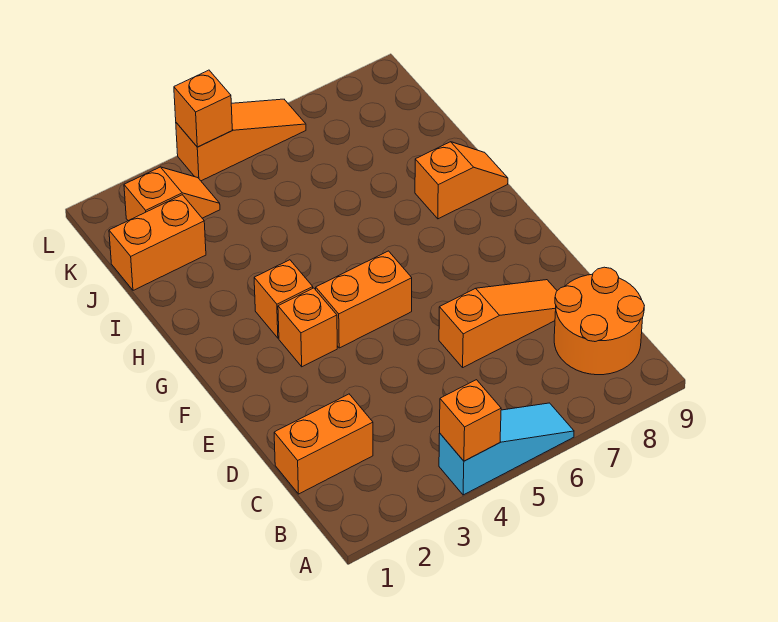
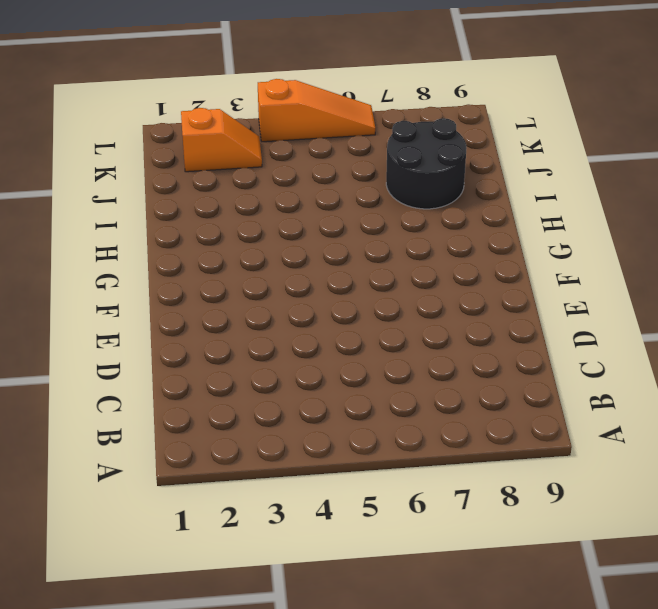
black round brick I7:J8 level 1 -> none
none -> cyan slope A4:A6 level 1 top 4
none -> orange round brick B8:C9 level 1
none -> orange brick C1:C2 level 1

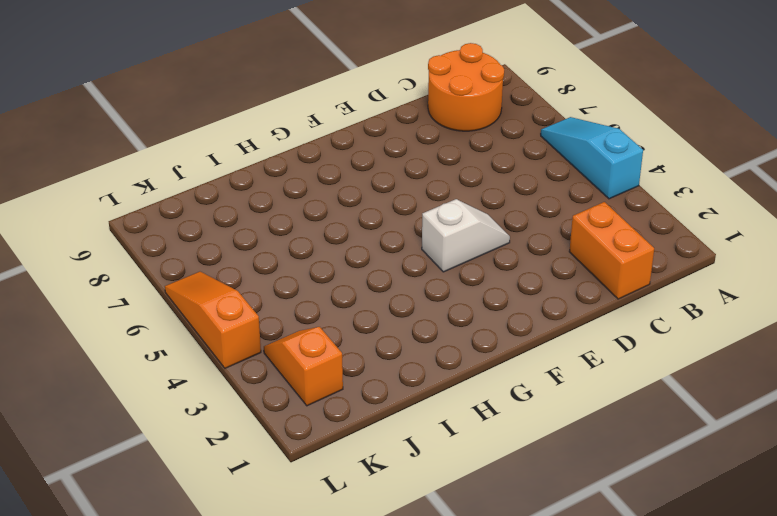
white slope E4:F4 level 1 top F -> orange brick F4:F5 level 1
none -> orange slope D6:D8 level 1 top 6
none -> orange brick F3 level 1
none -> orange brick G3 level 1

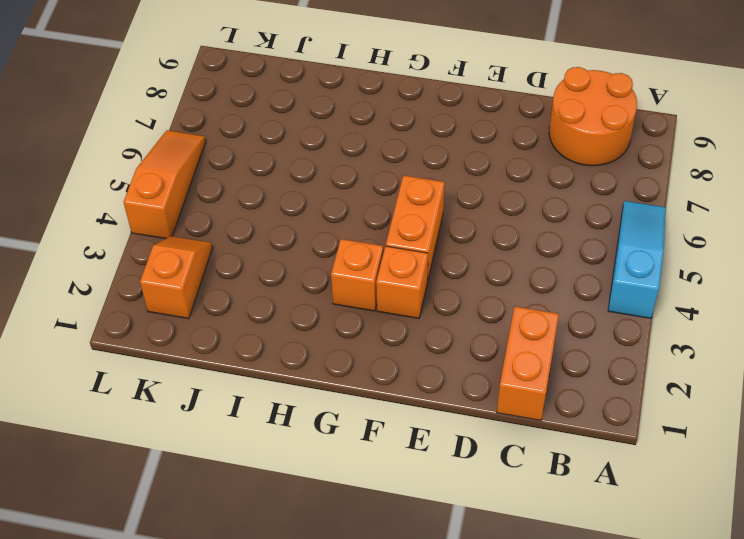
none -> orange slope D6:D8 level 1 top 6
none -> orange slope H8:H9 level 1 top 8
none -> orange brick J1:J2 level 1

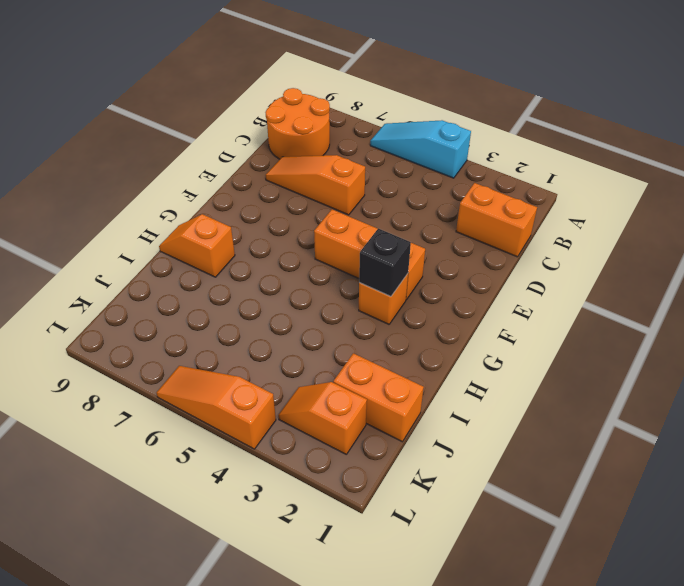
black brick G3 level 2 -> none
none -> orange brick A4 level 2
none -> orange brick L4 level 2

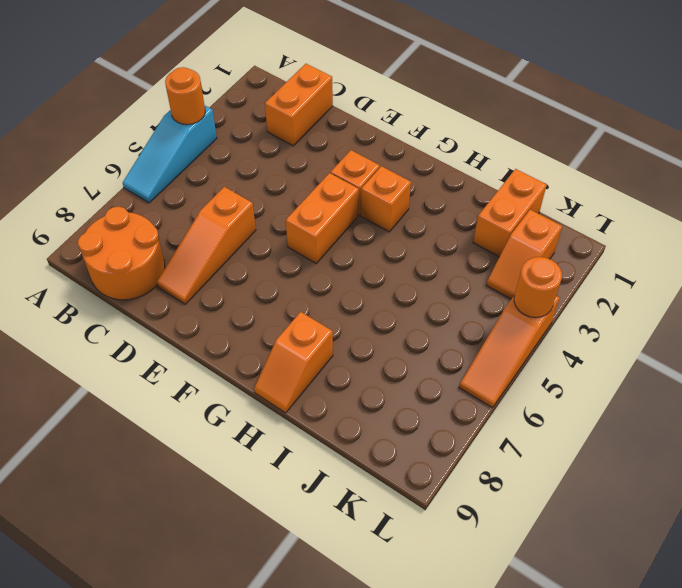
orange round brick A4 level 2 -> orange brick A4 level 2
orange round brick L4 level 2 -> orange brick L4 level 2

